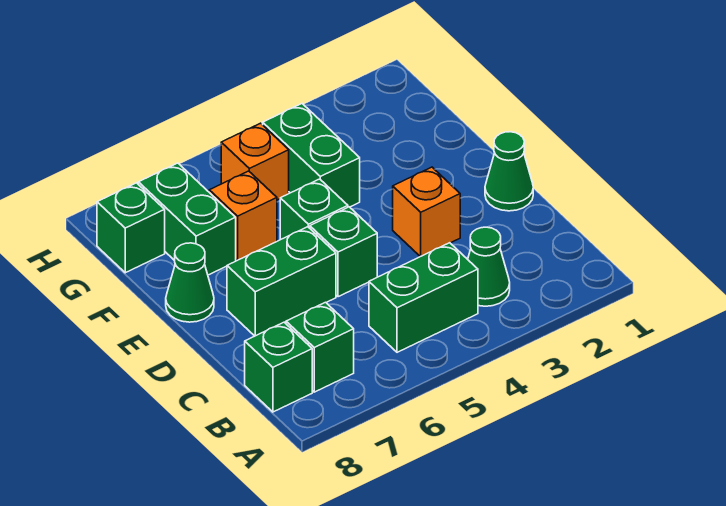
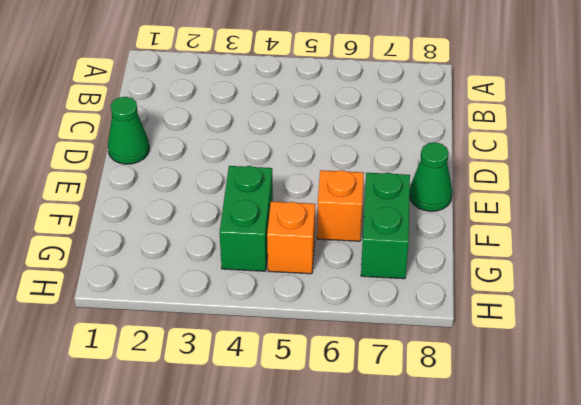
none -> green cone B3 level 1
none -> green brick B4:B5 level 1
none -> green brick B7 level 1

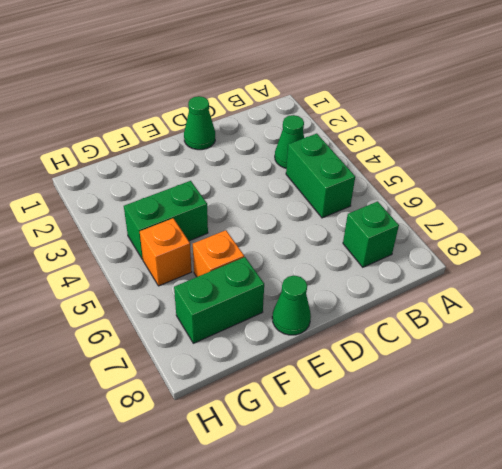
none -> green brick B8 level 1
none -> orange brick D3 level 1
none -> green brick D5 level 1

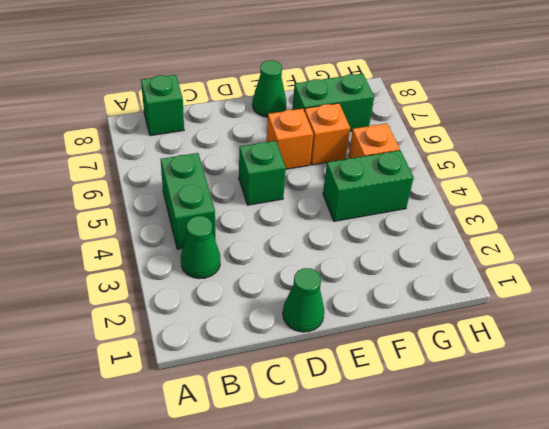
orange brick E6 level 1 -> orange brick D3 level 1
none -> green brick B7 level 1
none -> green brick D6:D7 level 1
none -> green brick E5 level 1

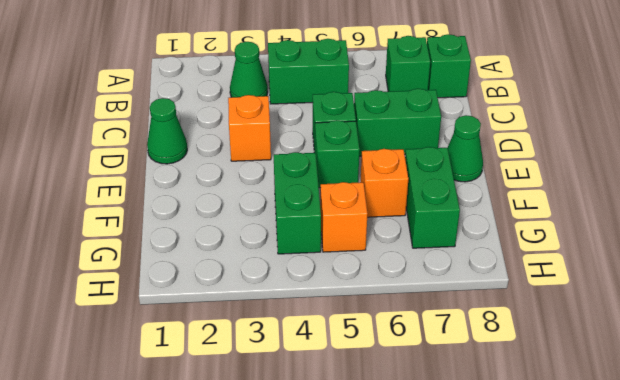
none -> green brick G8 level 1

